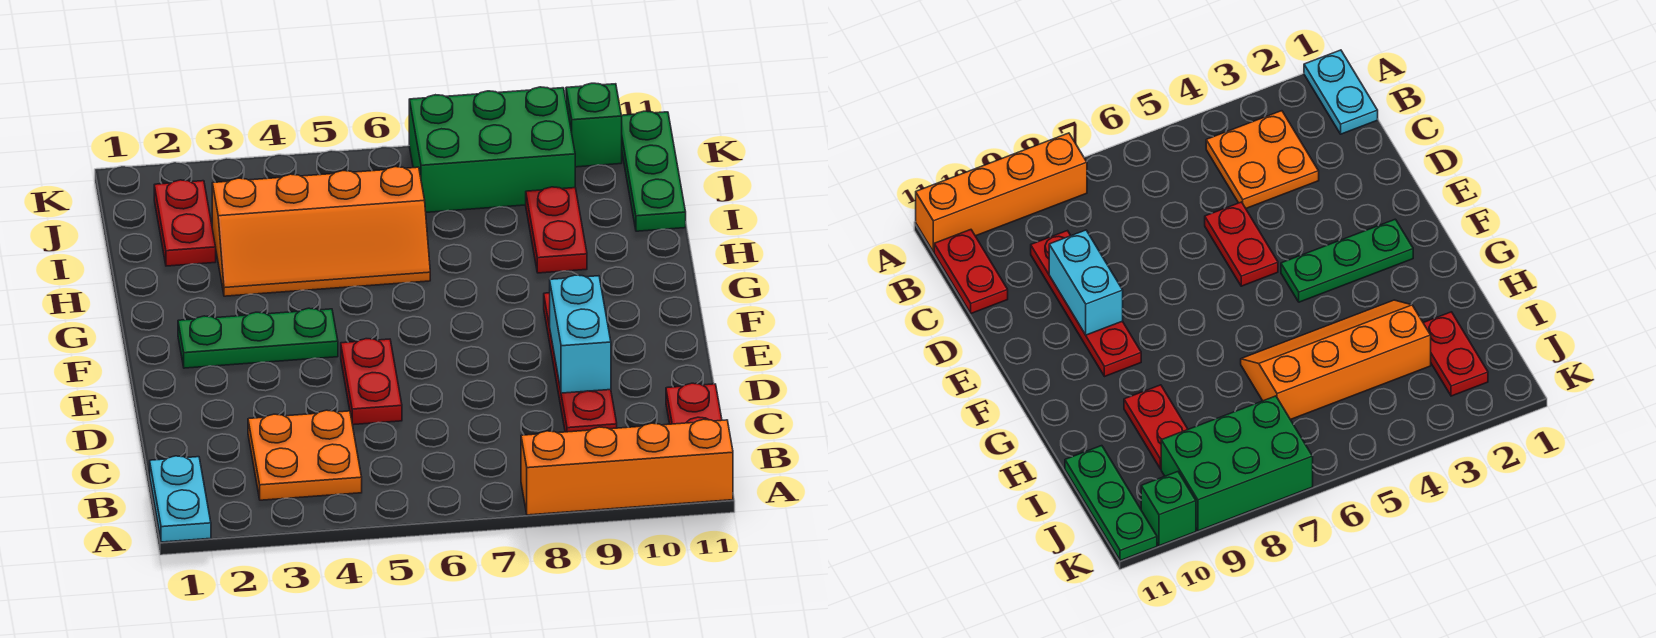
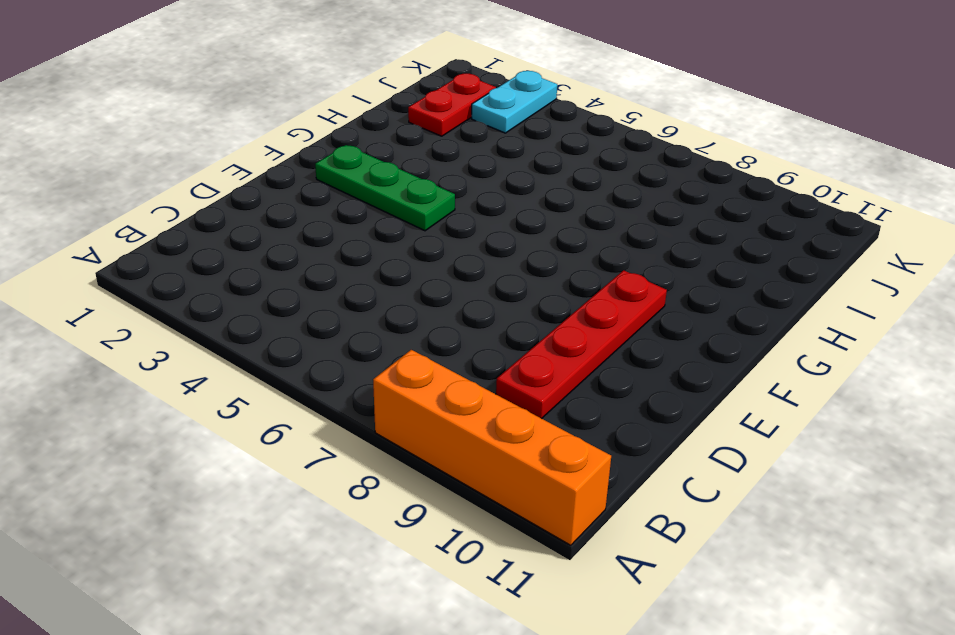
cyan plate J3:K3 level 1 -> cyan plate A1:B1 level 1
none -> orange plate B3:C4 level 1
none -> red plate B11:C11 level 1
none -> red plate D5:E5 level 1

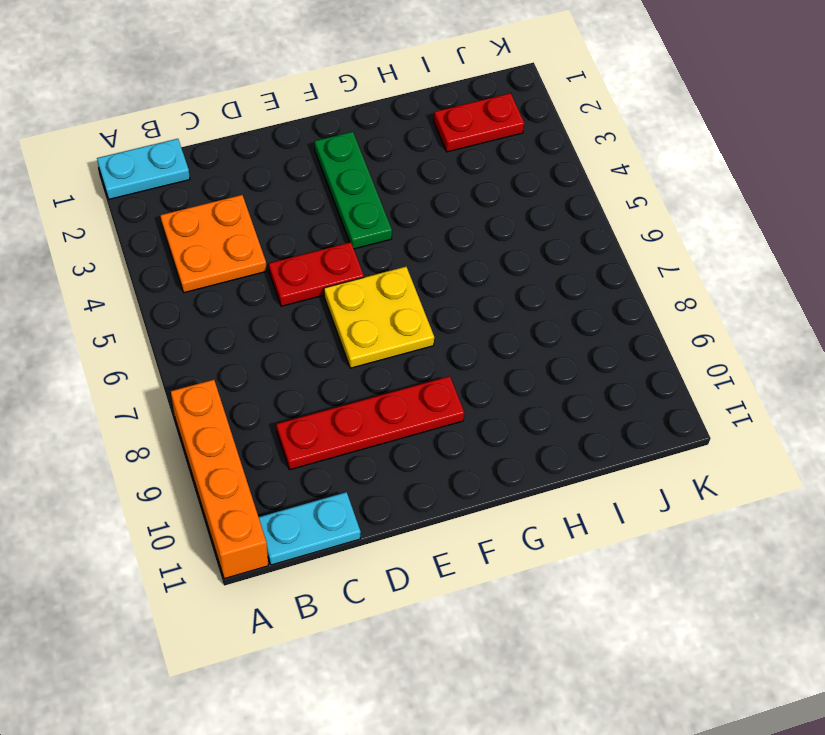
cyan plate B11:C11 level 1 -> red plate B11:C11 level 1
yellow plate E6:F7 level 1 -> none
none -> orange slope H3:I6 level 1 top I
none -> red plate H9:I9 level 1
none -> green plate I11:K11 level 1

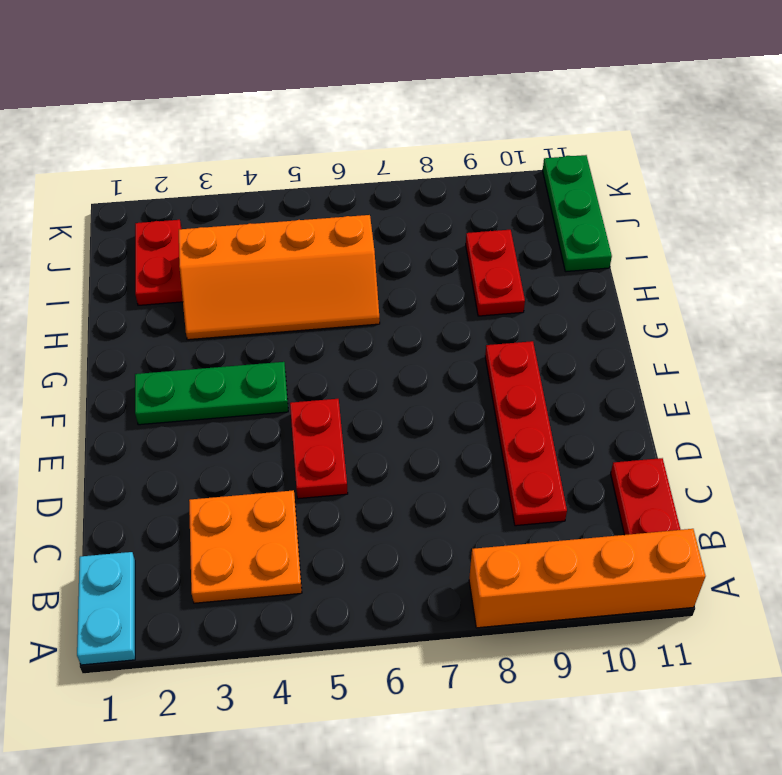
none -> green brick J7:K9 level 1
none -> green brick K10 level 1
none -> cyan brick D9:E9 level 2

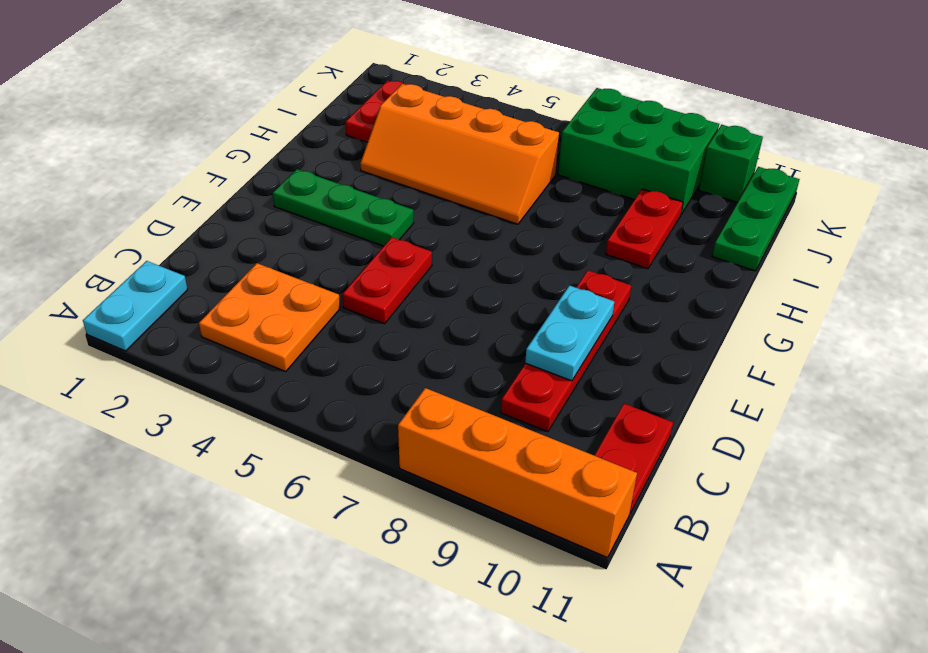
cyan plate D9:E9 level 2 -> cyan brick D9:E9 level 2

